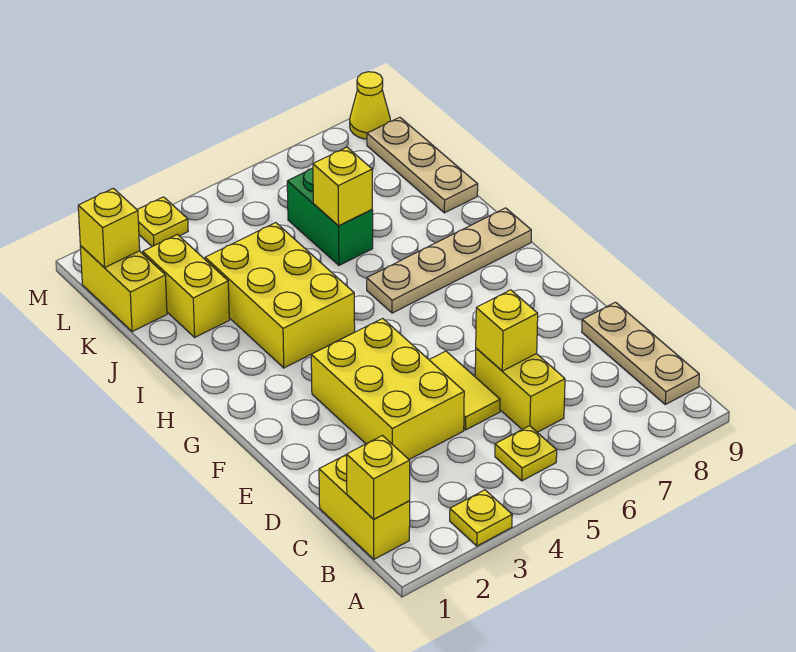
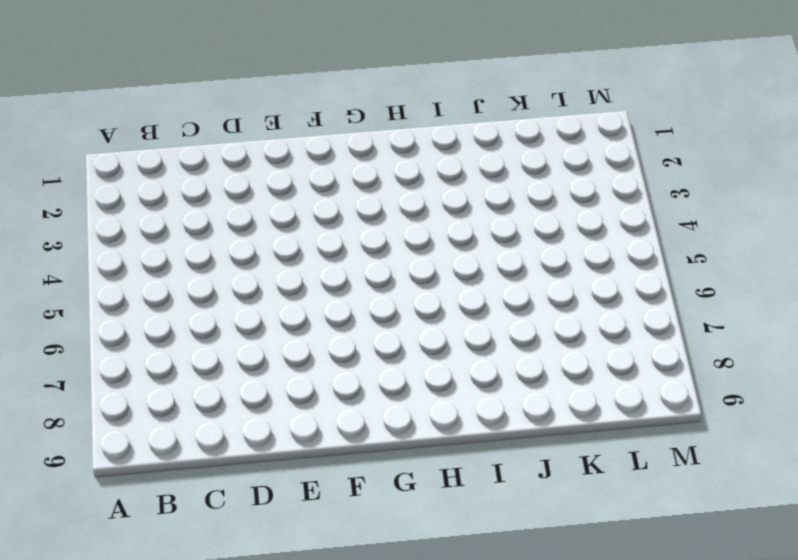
none -> yellow plate A3 level 1
none -> yellow brick B1:C1 level 1
none -> yellow plate B5 level 1

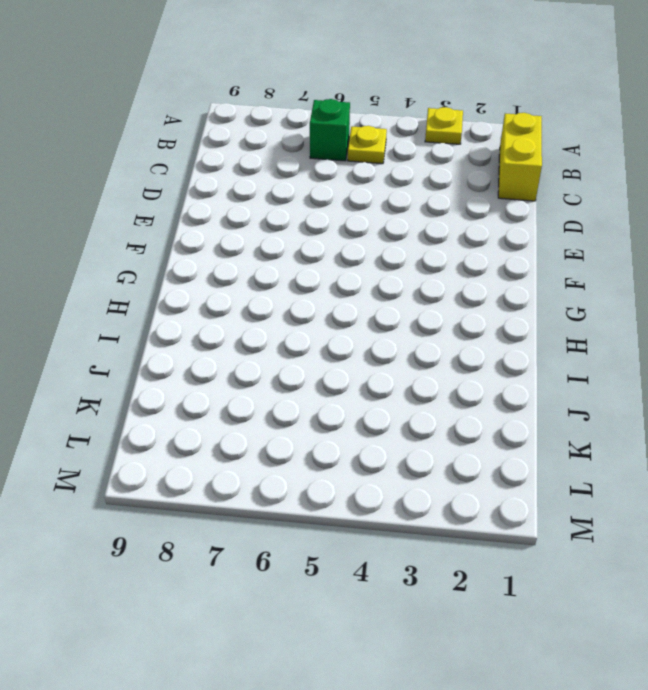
green brick B6 level 1 -> none
none -> tan plate B9:D9 level 1
none -> yellow brick C6:D6 level 1
none -> yellow brick D3:F4 level 1

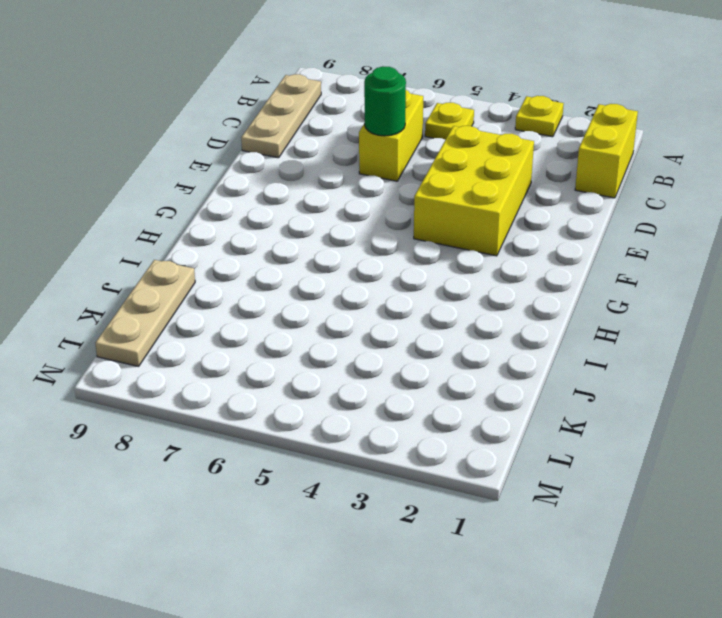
green round brick D6 level 2 -> yellow brick D6 level 2
none -> yellow tile D5:E5 level 1
none -> yellow brick H3:J4 level 1
none -> tan plate H6:H9 level 1

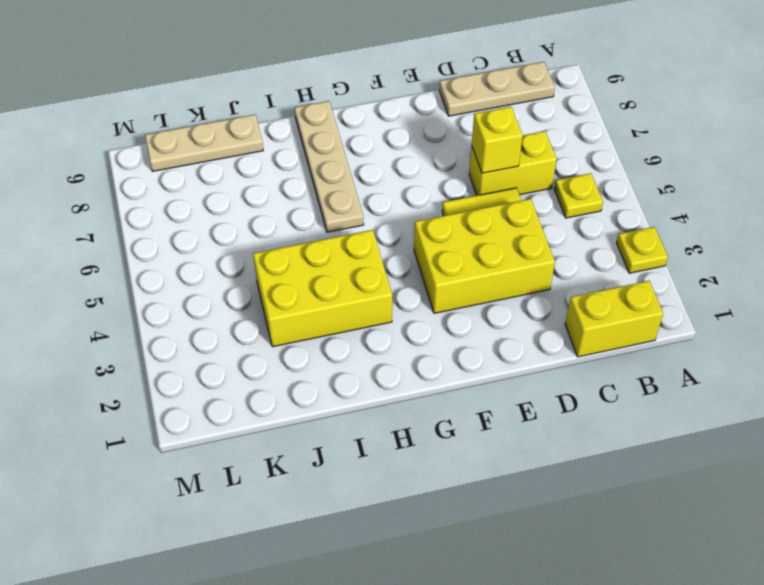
none -> yellow brick J2:K2 level 1
none -> green brick J6:K6 level 1
none -> yellow brick K1:L1 level 1

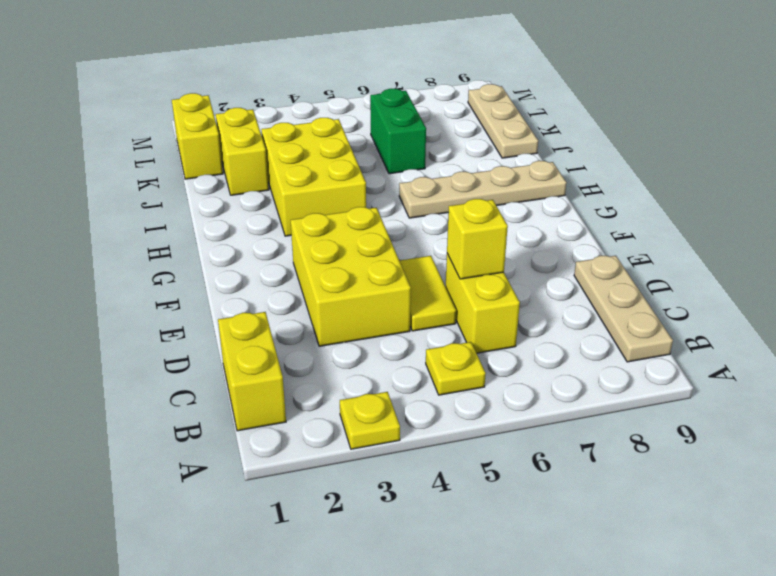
none -> yellow plate M3 level 1
none -> yellow cone M9 level 1
none -> yellow brick B1 level 2

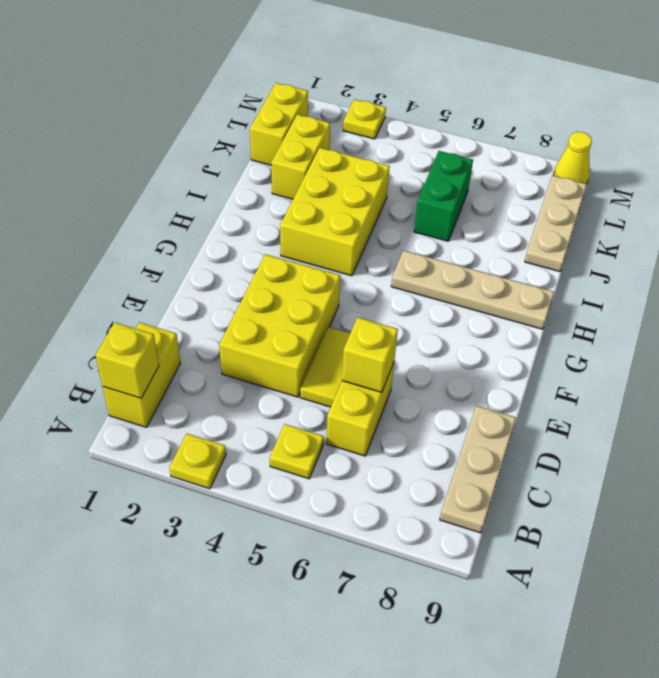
none -> yellow brick J6 level 2
none -> yellow brick L1 level 2

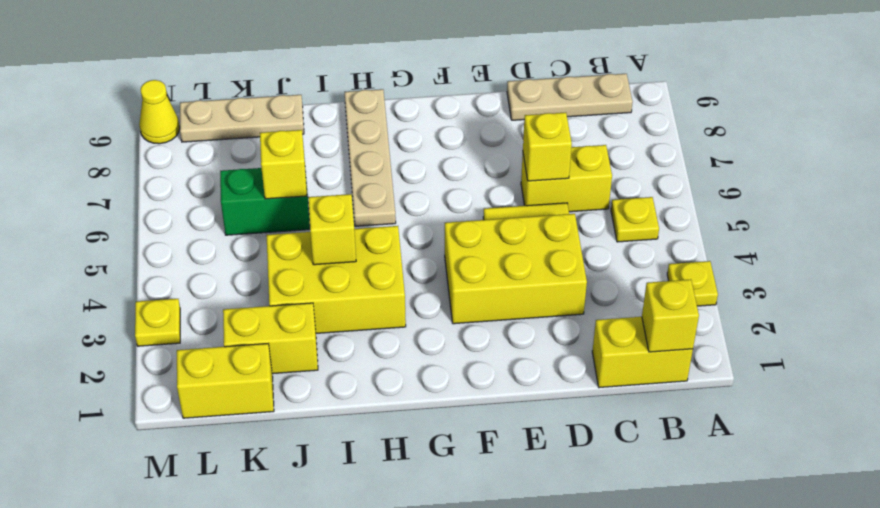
yellow brick I4 level 2 -> yellow brick L1 level 2

